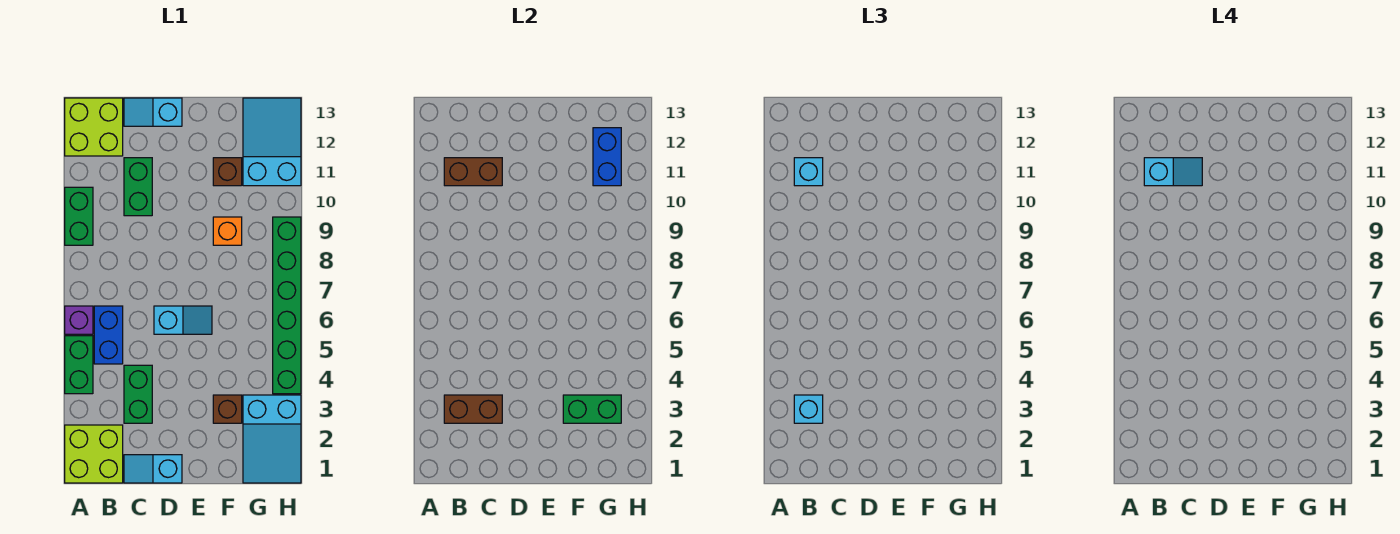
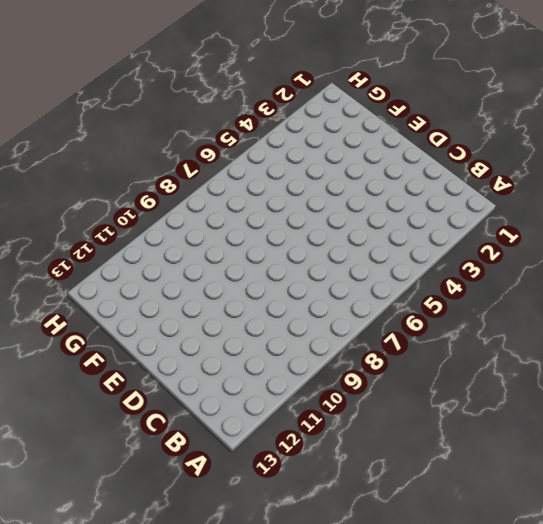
none -> lime brick A1:B2 level 1
none -> green brick A4:A5 level 1
none -> purple brick A6 level 1

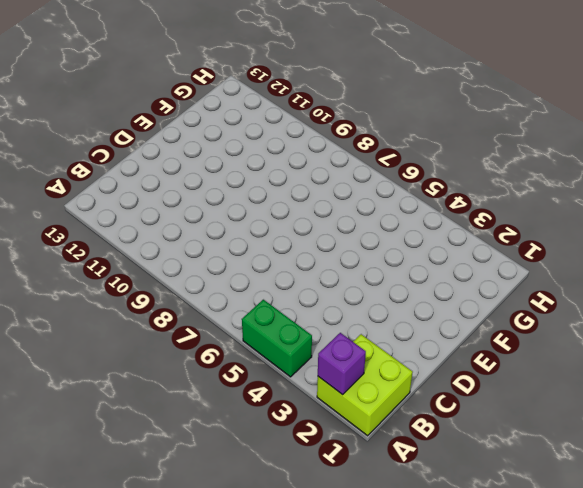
purple brick A2 level 2 -> purple brick A6 level 1
none -> green brick A9:A10 level 1
none -> lime brick A12:B13 level 1
none -> blue brick B5:B6 level 1

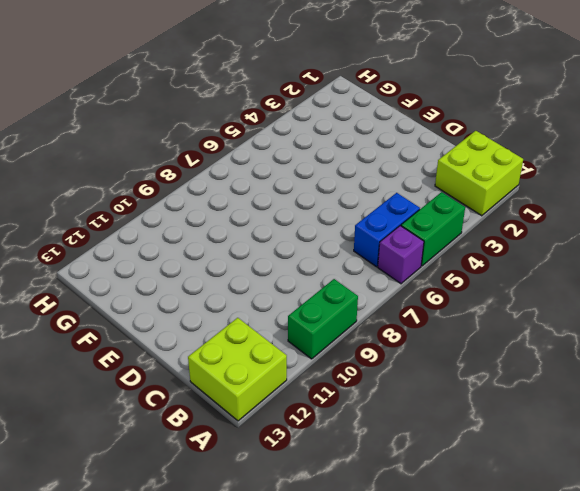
none -> cyan slope C1:D1 level 1 top D
none -> green brick C3:C4 level 1
none -> green brick C10:C11 level 1

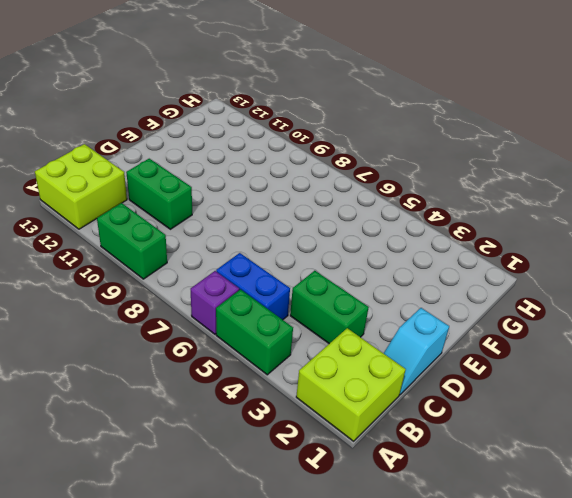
none -> cyan slope C13:D13 level 1 top D
none -> cyan slope D6:E6 level 1 top D
none -> brown brick F3 level 1

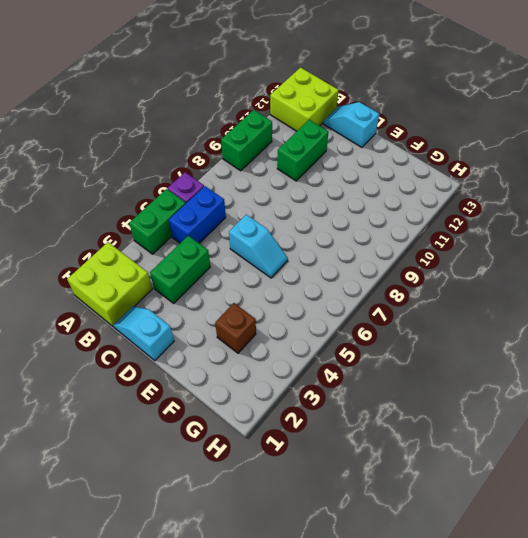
none -> orange brick F9 level 1
none -> brown brick F11 level 1
none -> cyan slope G1:H3 level 1 top 3

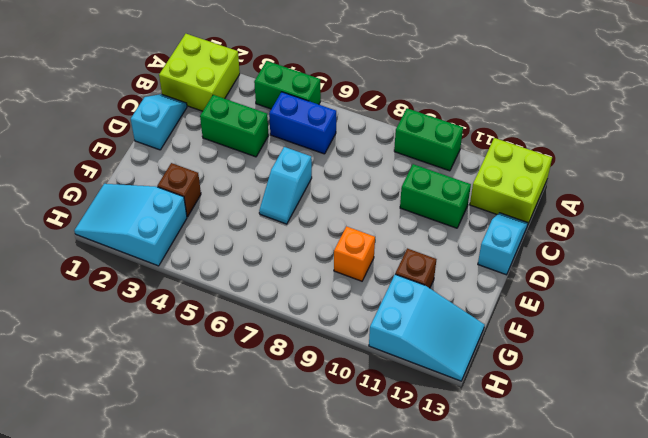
none -> purple brick A6 level 1
none -> green brick H4:H9 level 1
none -> brown brick B3:C3 level 2

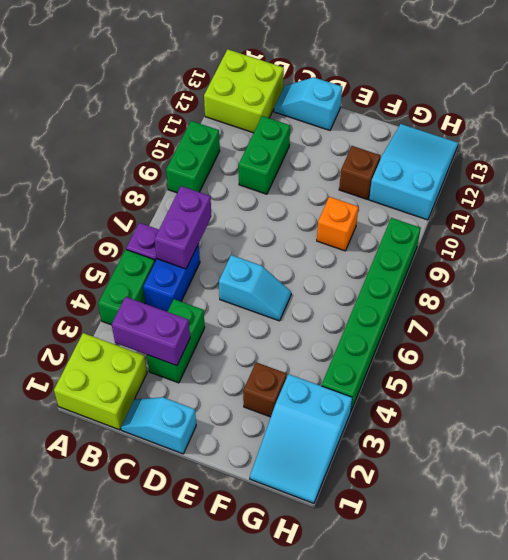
purple brick B3:C3 level 2 -> brown brick B3:C3 level 2
purple brick B6:B7 level 2 -> none
none -> brown brick B11:C11 level 2
none -> green brick F3:G3 level 2
none -> blue brick G11:G12 level 2

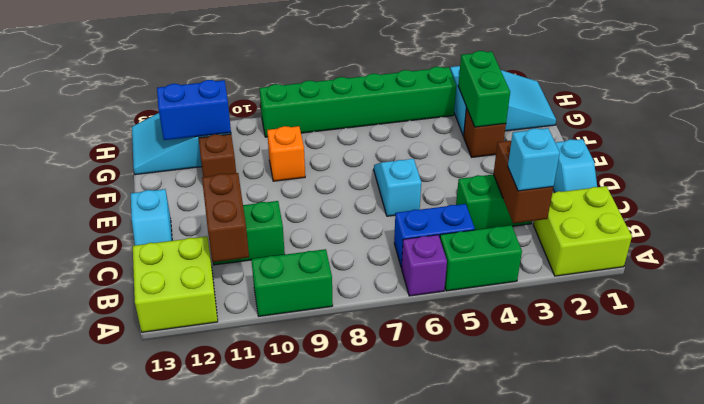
none -> cyan brick B11 level 3
none -> cyan slope B11:C11 level 4 top B

